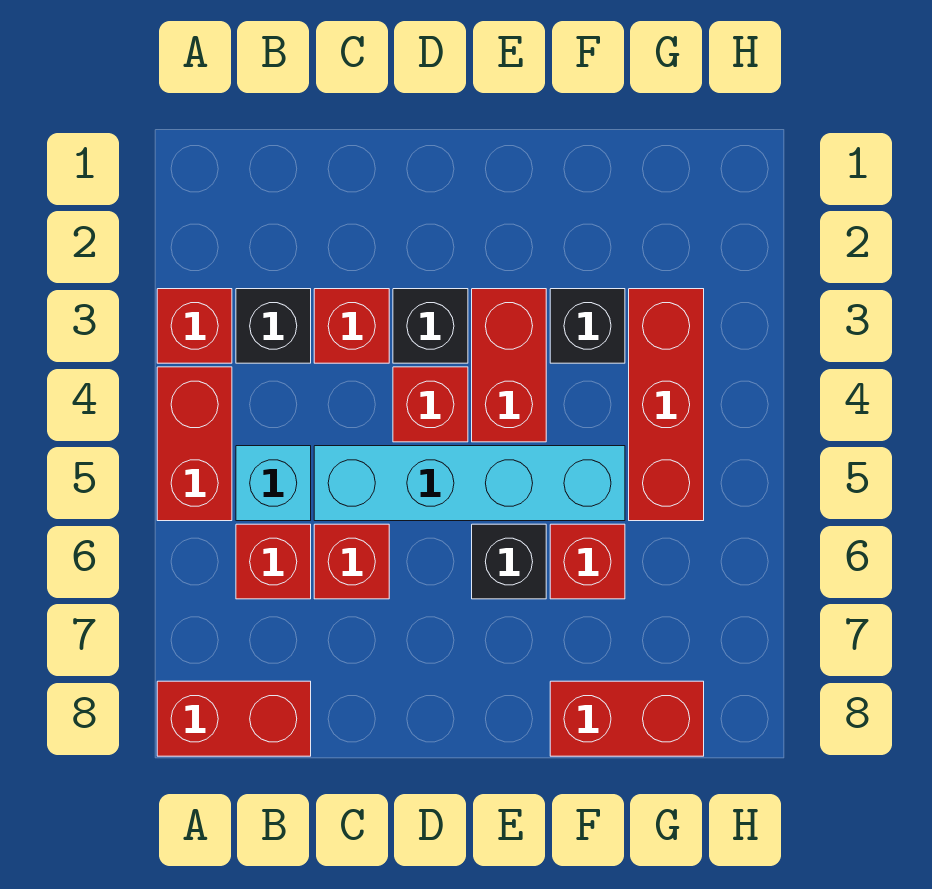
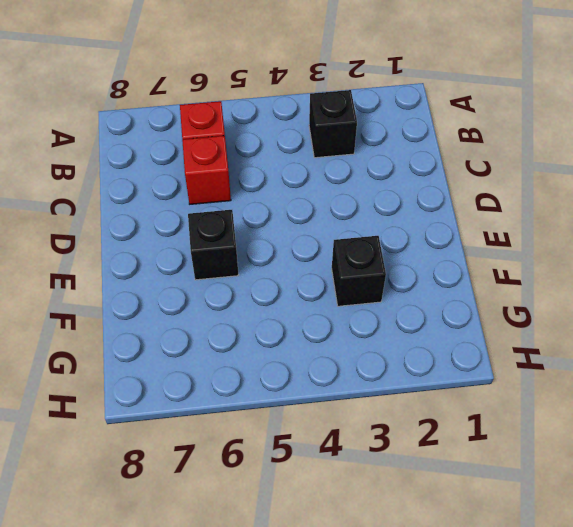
none -> red brick A3 level 1
none -> red brick A4:A5 level 1
none -> red brick A8:B8 level 1

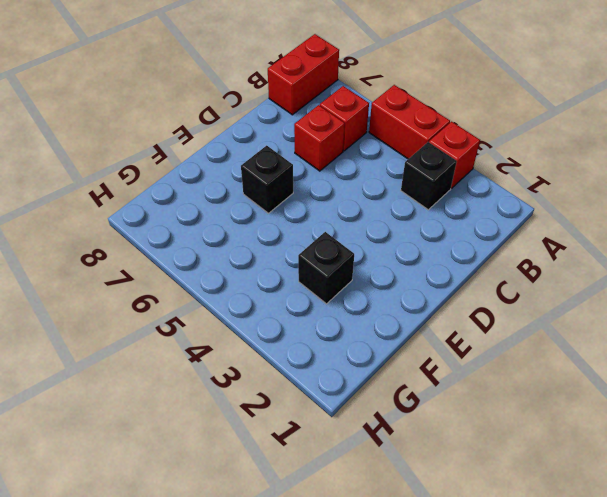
none -> cyan brick B5 level 1
none -> red brick C3 level 1
none -> cyan brick C5:F5 level 1

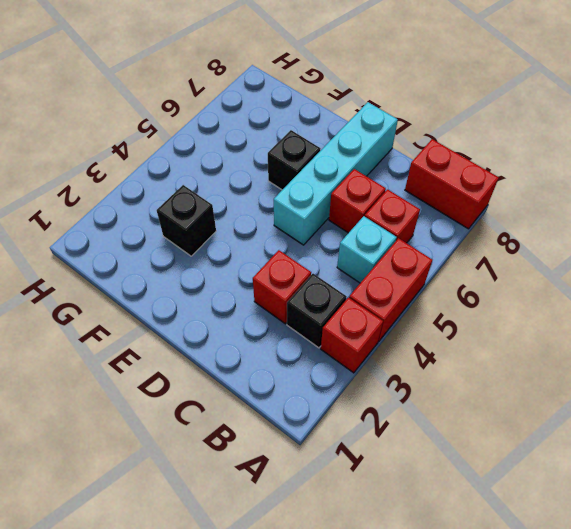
cyan brick D5:D8 level 1 -> cyan brick C5:F5 level 1
none -> black brick D3 level 1
none -> red brick D4 level 1
none -> red brick E3:E4 level 1

